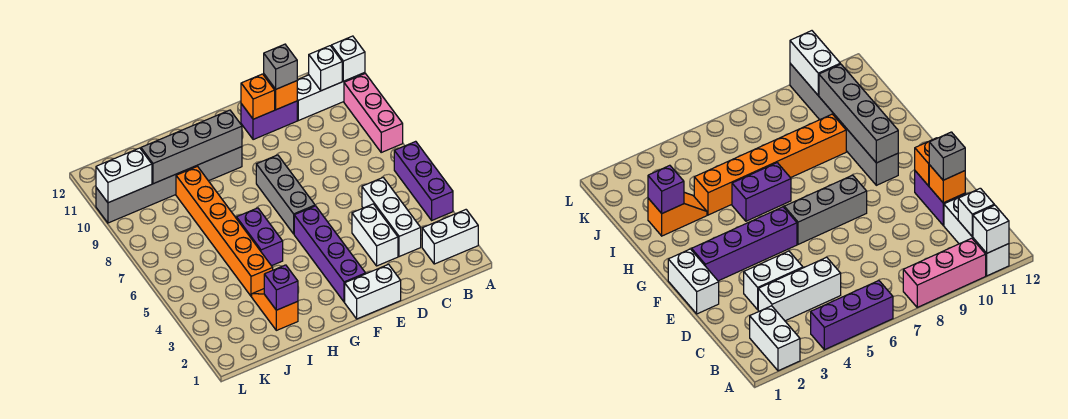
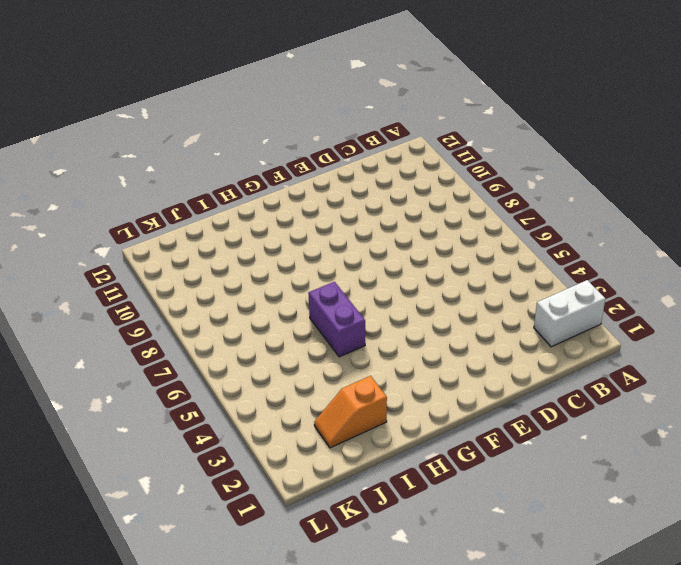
orange slope I2:J2 level 1 top I -> orange slope I2:I3 level 1 top 2
none -> purple brick A4:A6 level 1
none -> pink brick A8:A10 level 1
none -> white brick A11:C11 level 1

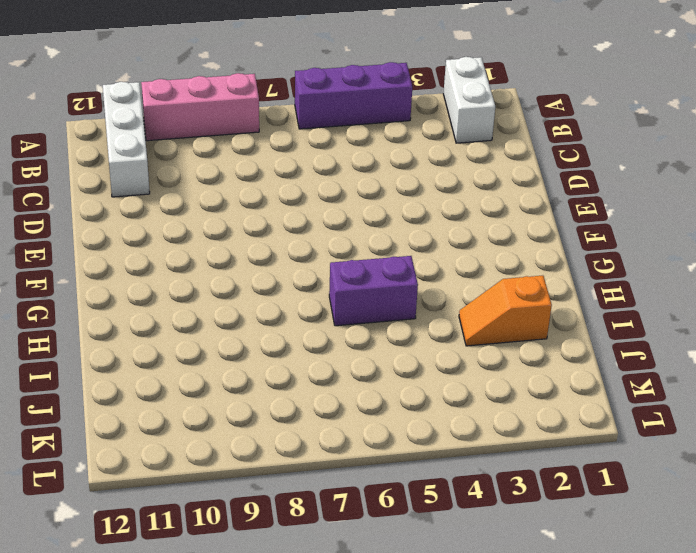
none -> white brick C3:C5 level 1
none -> white brick D3:D4 level 1
none -> purple brick D11:E11 level 1

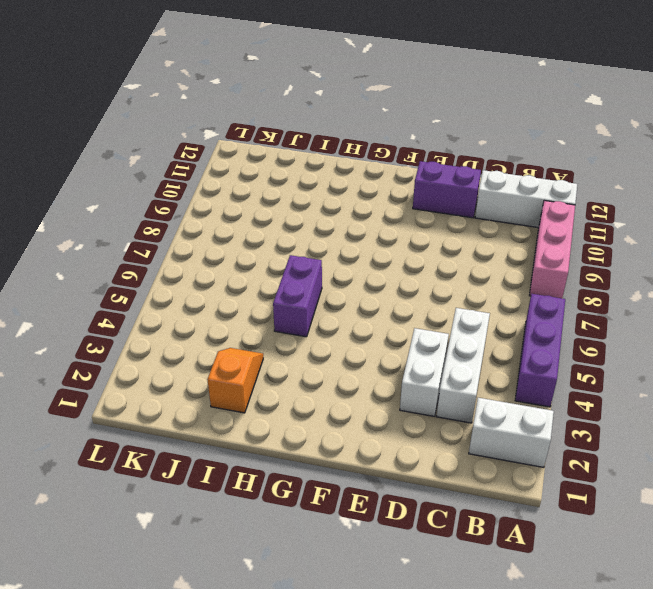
none -> white brick E1:F1 level 1
none -> purple brick F2:F5 level 1
none -> grey brick F6:F8 level 1

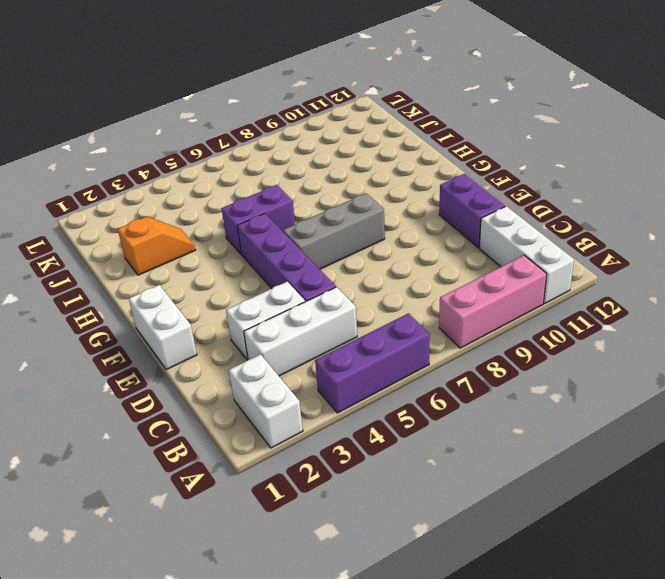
purple brick D5:G5 level 1 -> purple brick F2:F5 level 1
none -> grey brick G10:L10 level 1
none -> orange brick I4:I9 level 1
none -> white brick A11 level 2

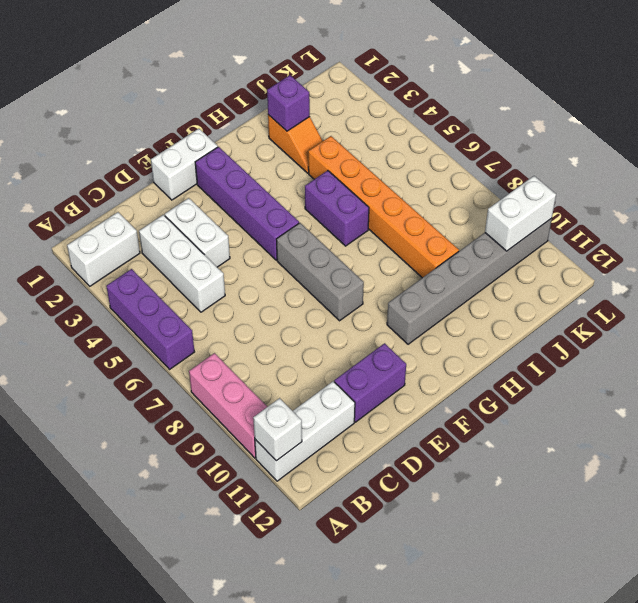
none -> white brick B11 level 2
none -> orange brick D11 level 2
none -> orange brick E11 level 2

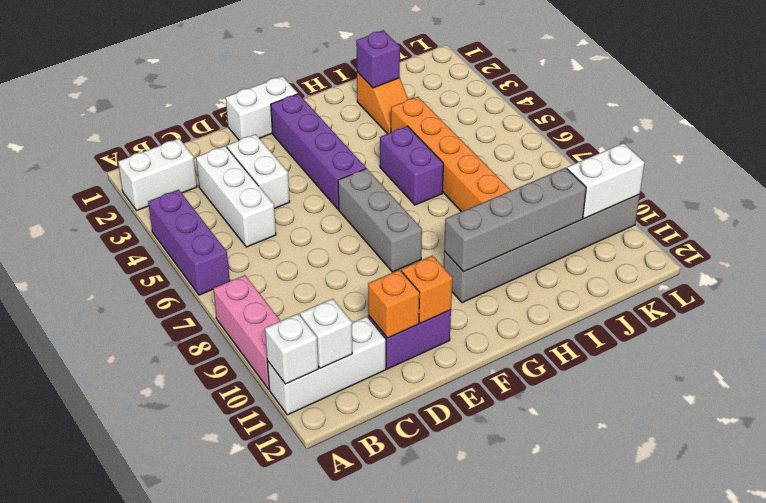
none -> grey brick D11 level 3

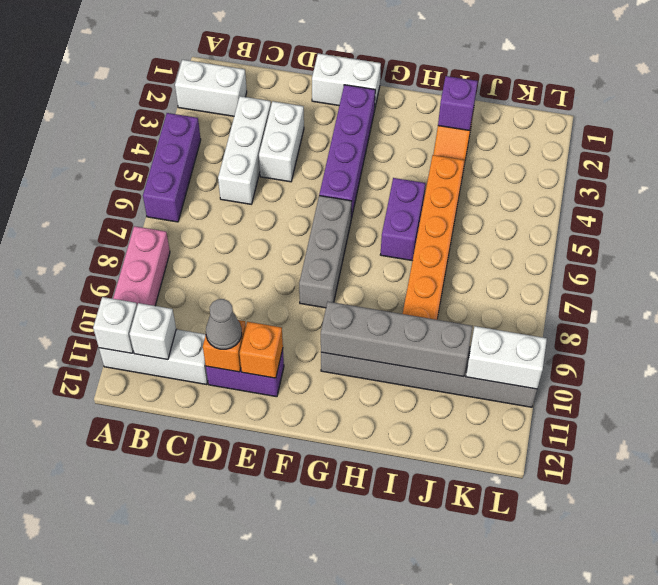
grey cone D11 level 3 -> grey brick D11 level 3

